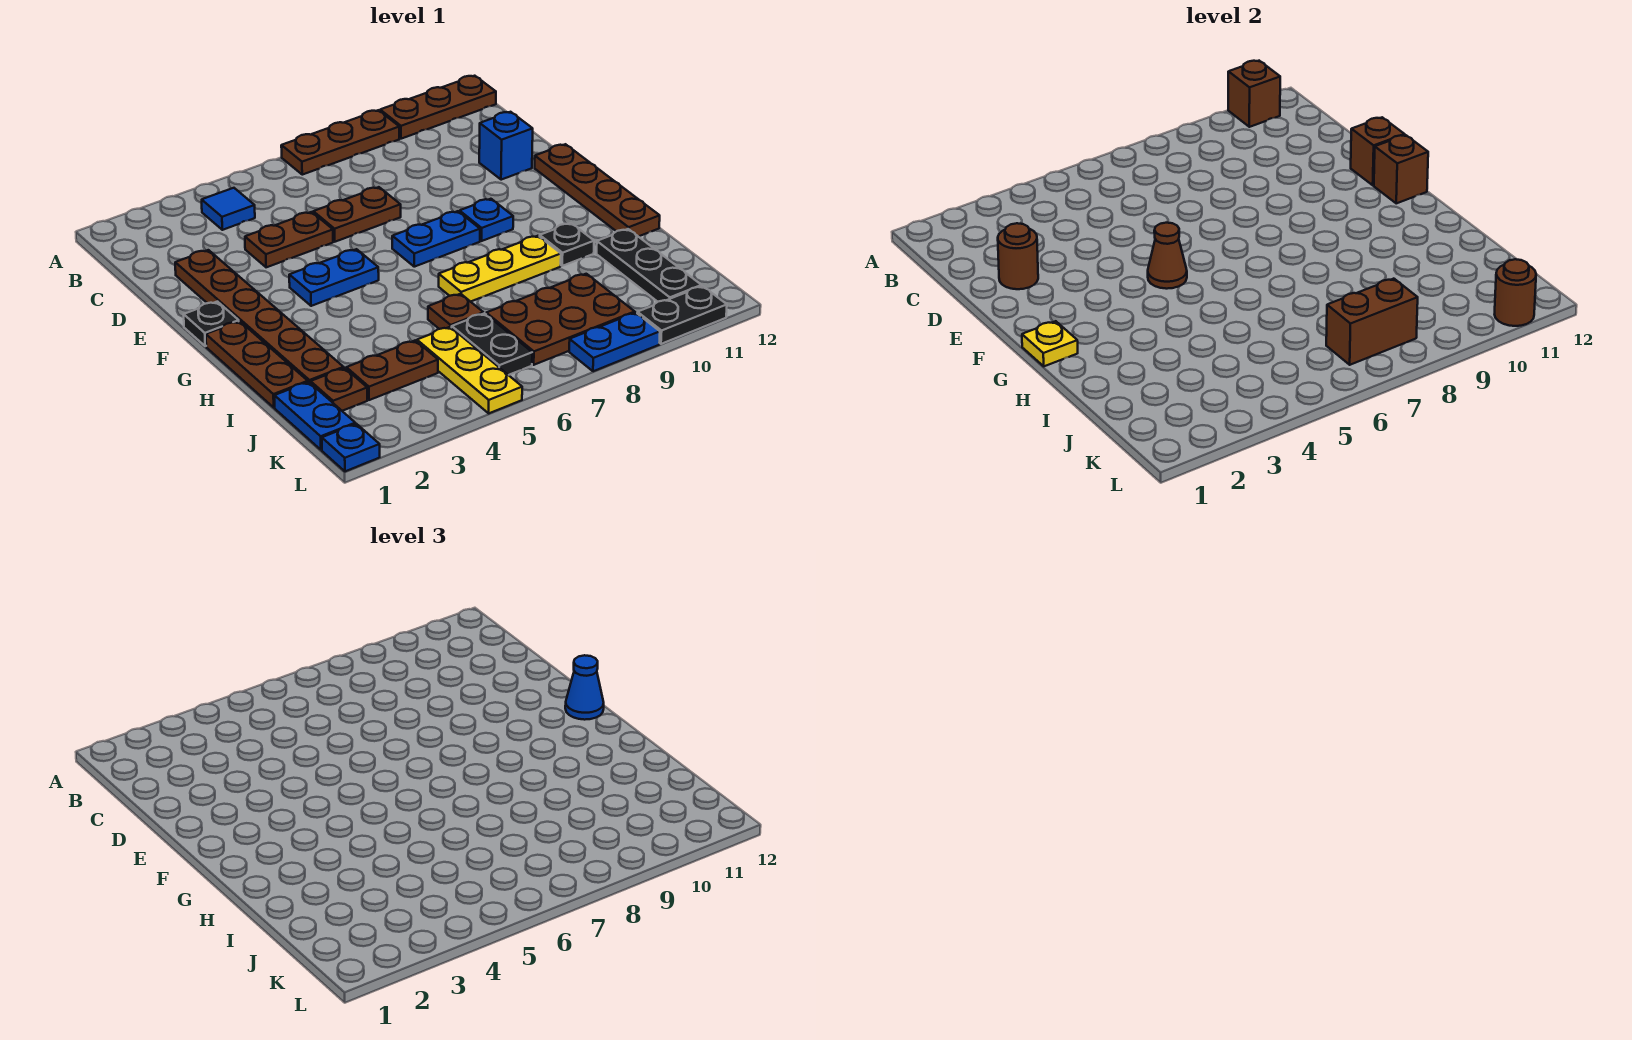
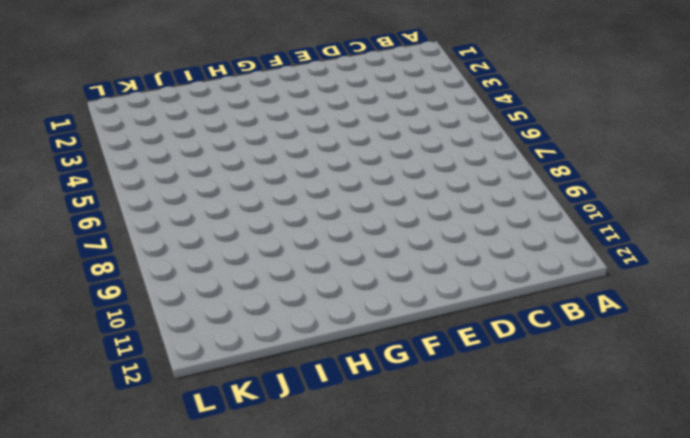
none -> brown plate A7:A9 level 1
none -> brown plate A10:A12 level 1
none -> blue tile B4 level 1
none -> brown plate D2:I2 level 1

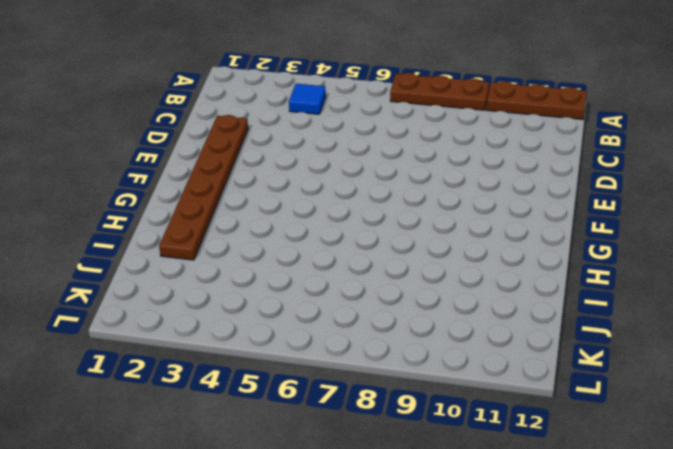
none -> brown plate D4:D5 level 1
none -> brown plate D6:D7 level 1
none -> blue brick D11 level 1
none -> brown plate E12:H12 level 1

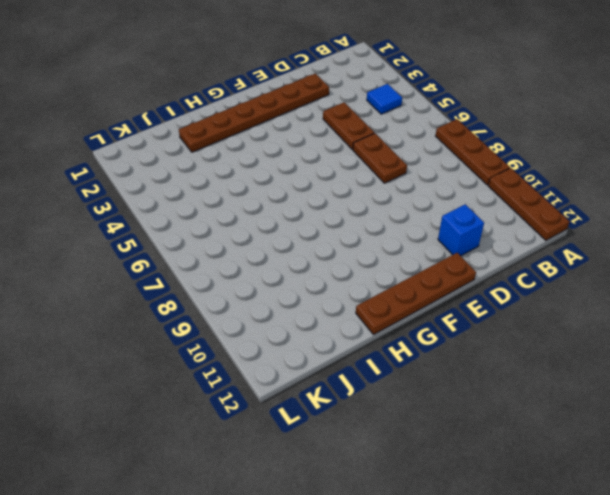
none -> black plate F1 level 1
none -> blue plate F4:F5 level 1
none -> blue plate F7:F8 level 1
none -> blue plate F9 level 1

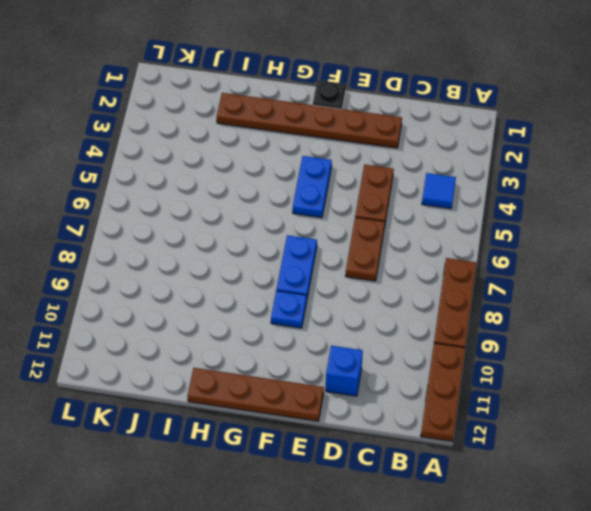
none -> brown plate G1:I1 level 1
none -> yellow plate H7:H9 level 1
none -> black plate H10 level 1
none -> brown plate I6 level 1

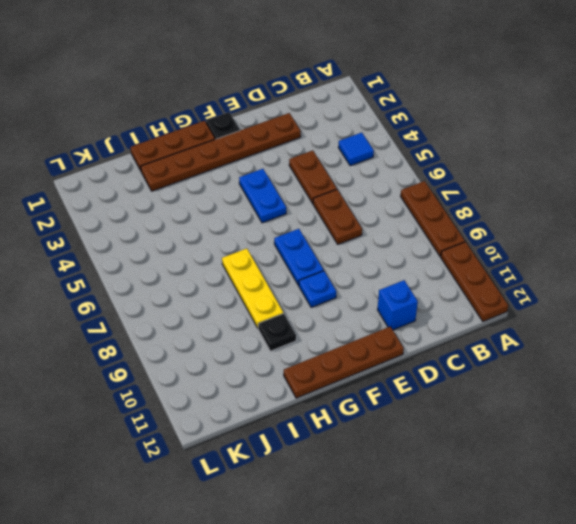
none -> brown plate I6 level 1
none -> black plate I11:K11 level 1
none -> blue plate J1:K1 level 1
none -> brown plate J2 level 1

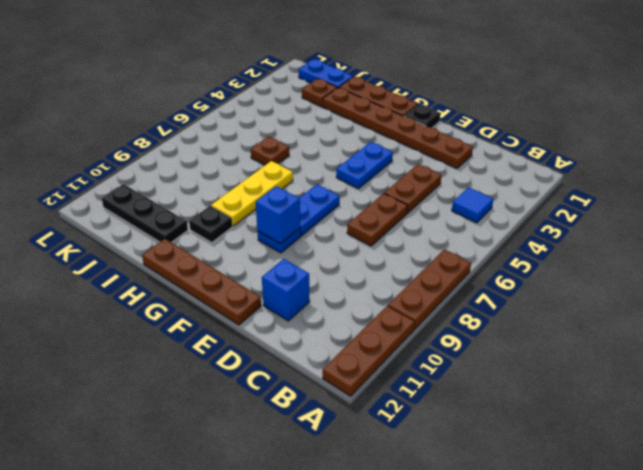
blue brick F9 level 2 -> none
none -> brown plate J3:J4 level 1
none -> yellow plate J5:L5 level 1
none -> black plate J6:K6 level 1
none -> brown plate J7:K9 level 1

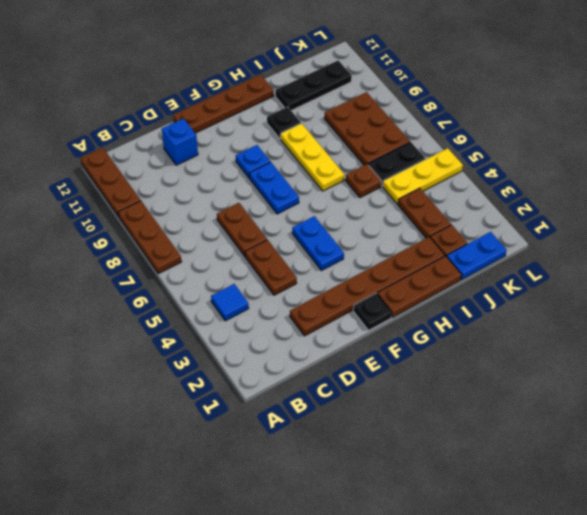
none -> blue plate L1 level 1
none -> blue plate L8:L9 level 1
none -> black plate L10:L11 level 1
none -> brown brick A11 level 2

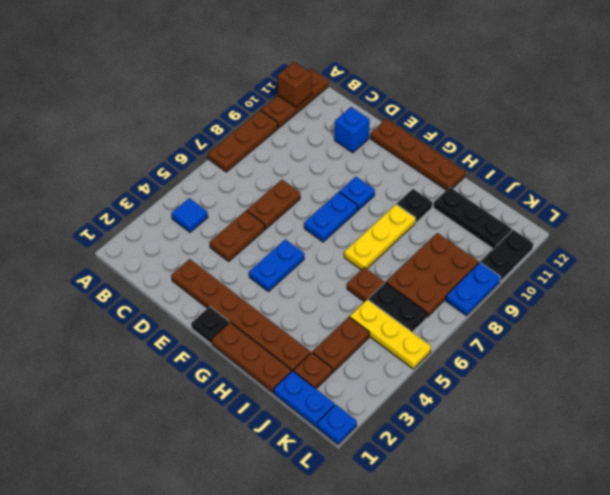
none -> brown round brick D2 level 2
none -> brown brick E12 level 2
none -> brown cone F5 level 2
none -> brown brick F12 level 2

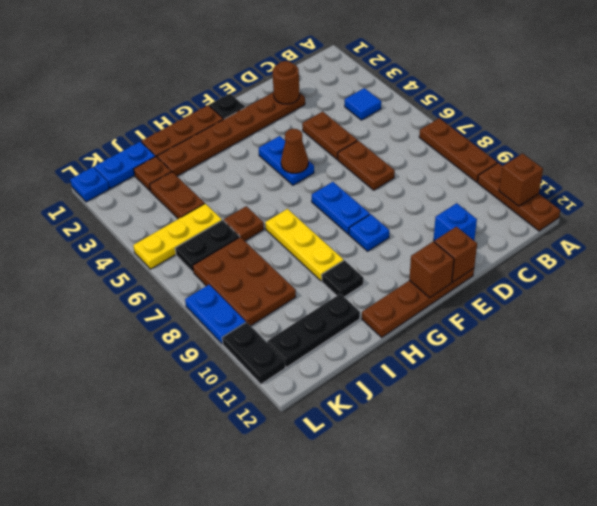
none -> yellow plate G1 level 2
none -> brown brick K7:K8 level 2
none -> brown round brick L11 level 2
none -> blue cone F12 level 3

